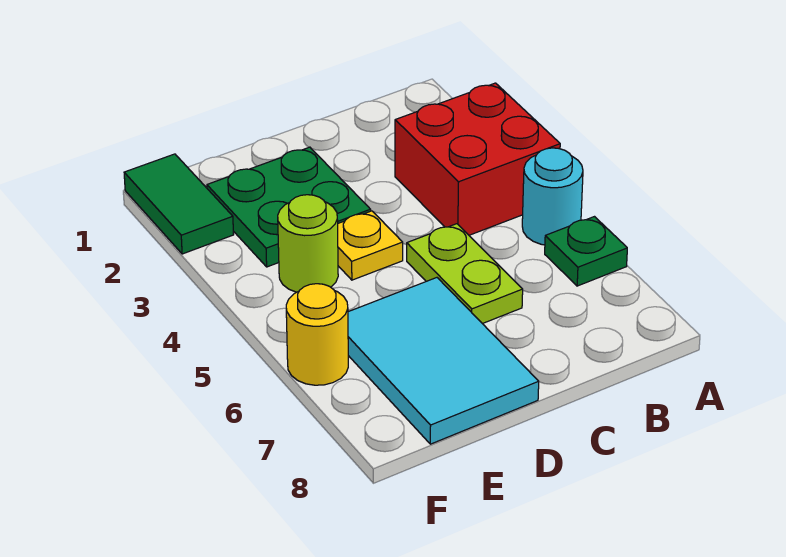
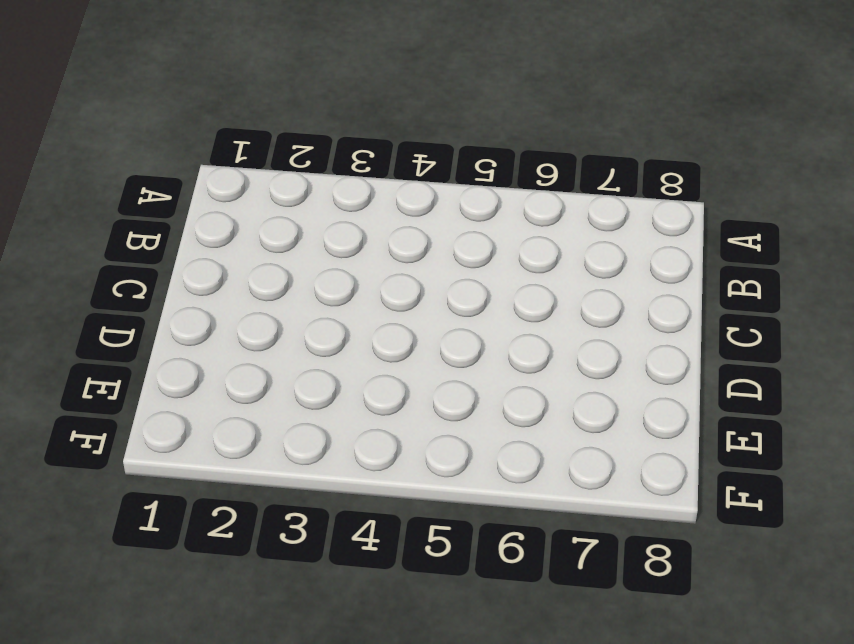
none -> red brick A3:B4 level 1
none -> cyan round brick A5 level 1

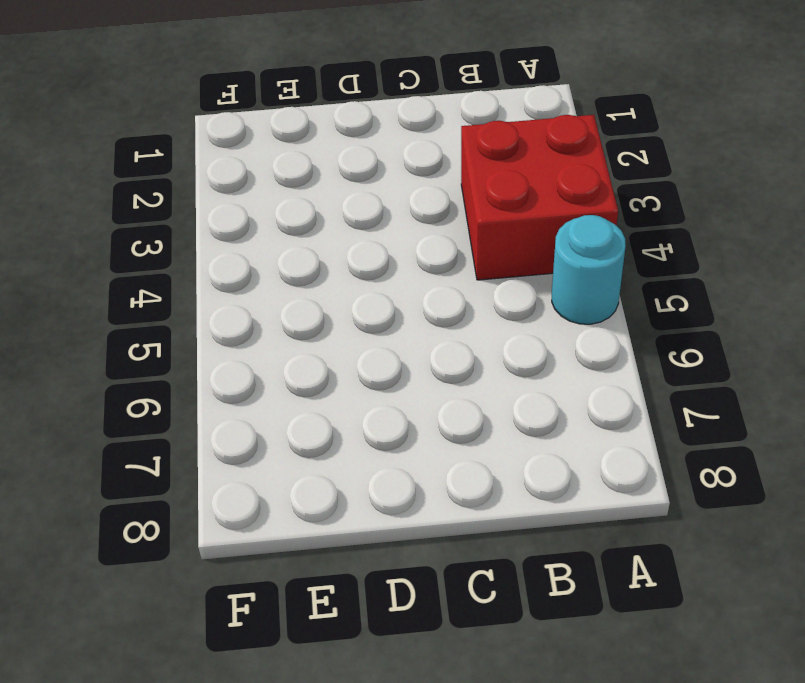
none -> green plate A6 level 1
none -> lime plate C5:C6 level 1

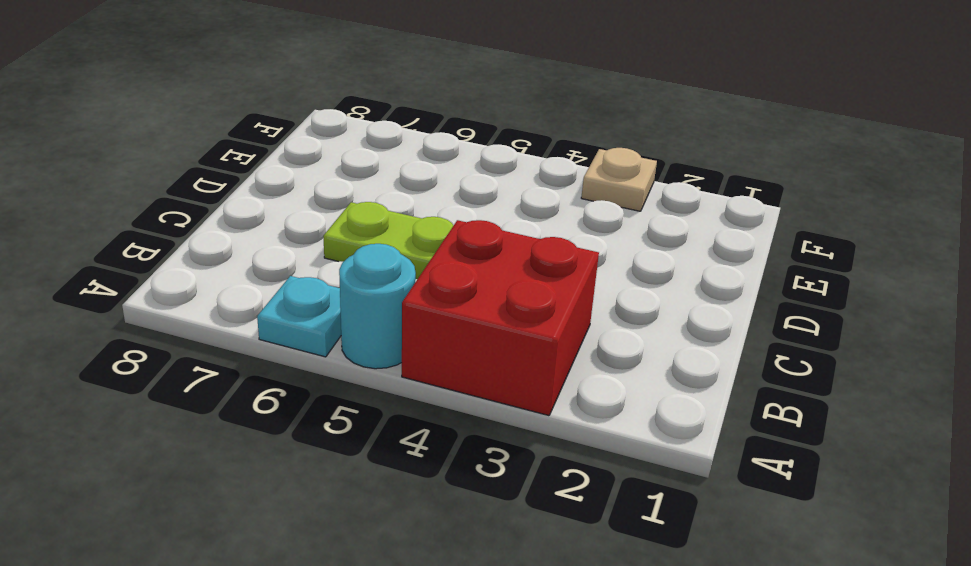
cyan plate A6 level 1 -> green plate A6 level 1
tan plate F3 level 1 -> none
none -> green plate D2:E3 level 1
none -> yellow plate D4 level 1

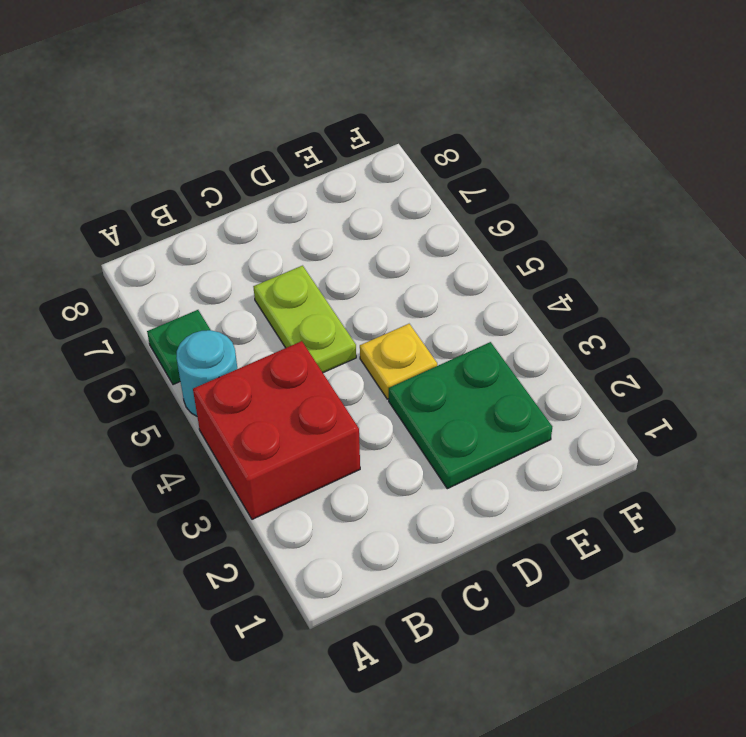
none -> cyan tile D6:E8 level 1
none -> lime round brick E4 level 1

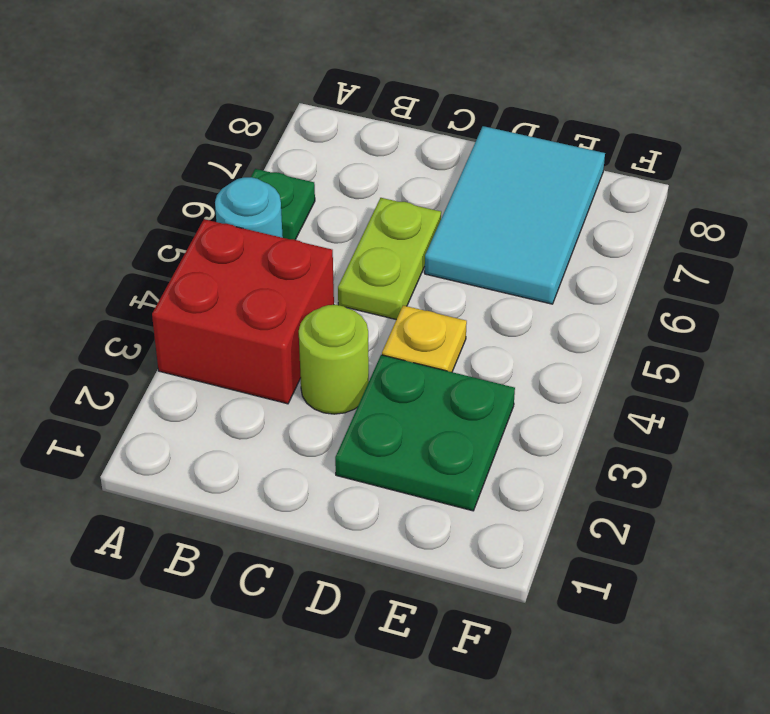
lime round brick C3 level 1 -> lime round brick E4 level 1
none -> green tile F1:F2 level 1
none -> yellow round brick F6 level 1

